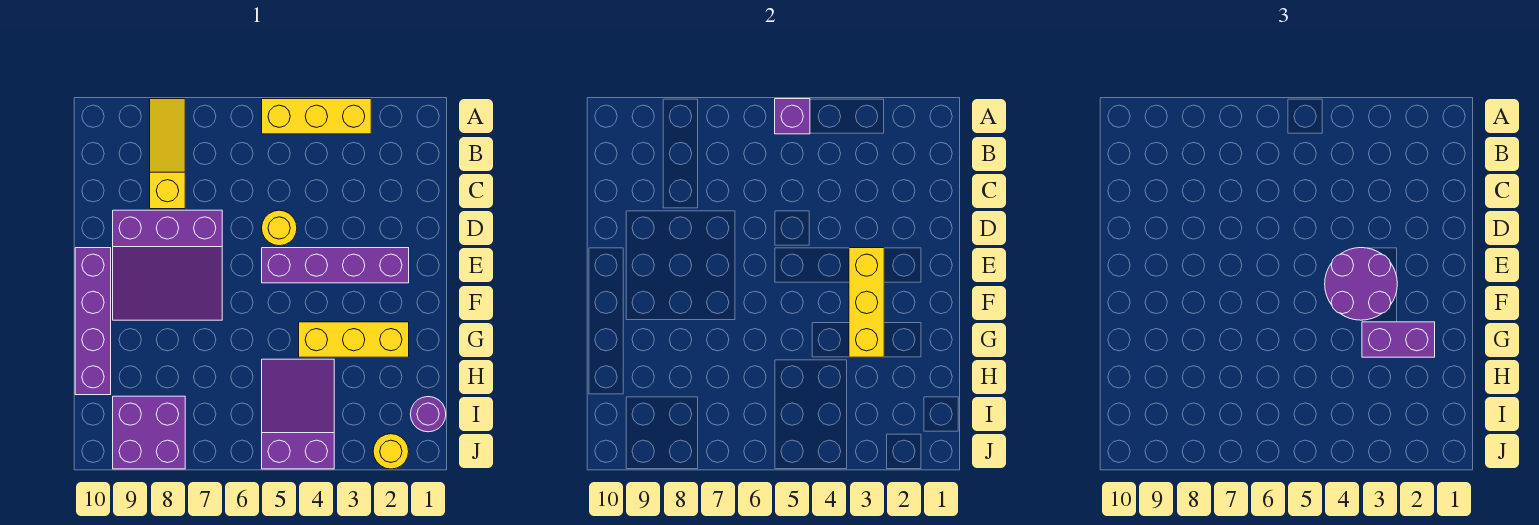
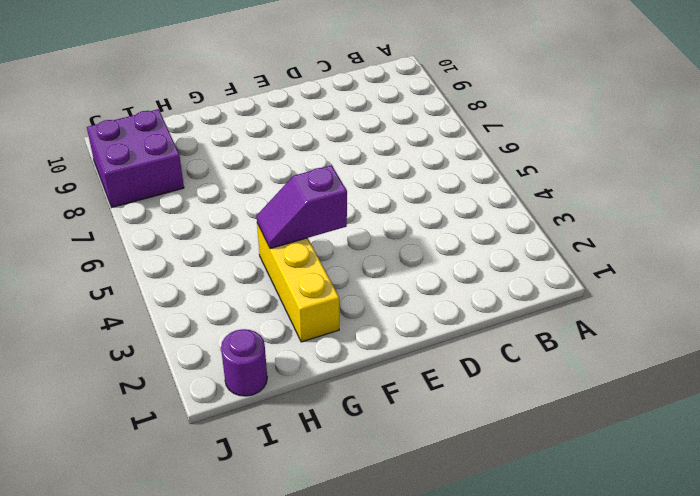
purple slope F4:G4 level 2 top F -> none
none -> yellow brick A3:A5 level 1
none -> yellow slope A8:C8 level 1 top C
none -> yellow round brick D5 level 1

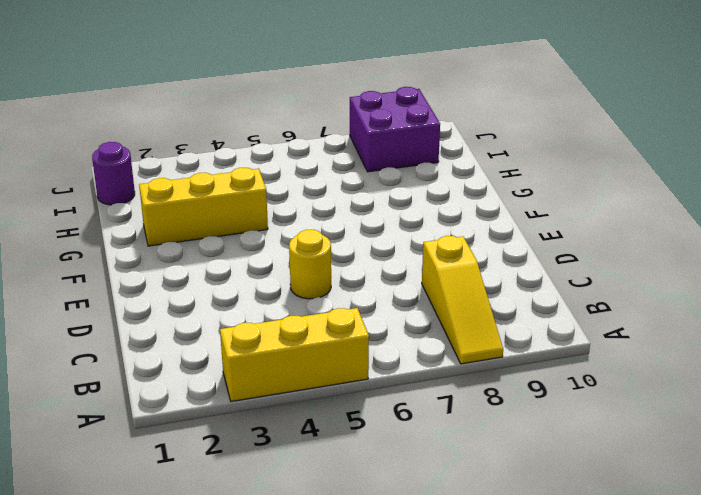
none -> purple slope D7:F9 level 1 top D
none -> purple brick E2:E5 level 1
none -> purple brick E10:H10 level 1

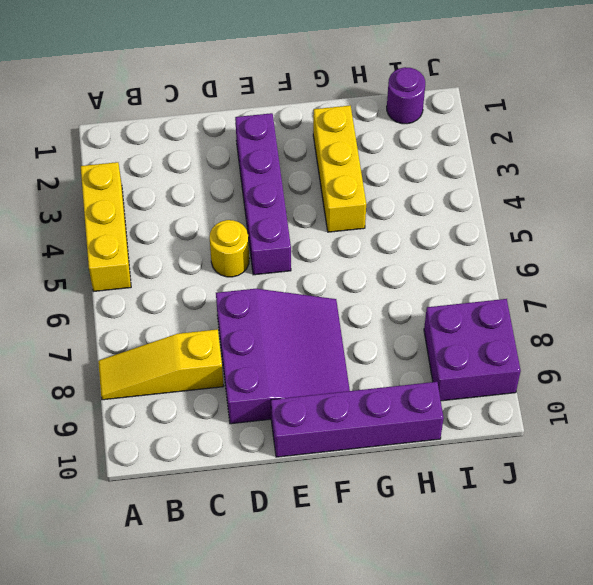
none -> purple slope H4:J5 level 1 top J
none -> yellow round brick J2 level 1
none -> purple brick A5 level 2

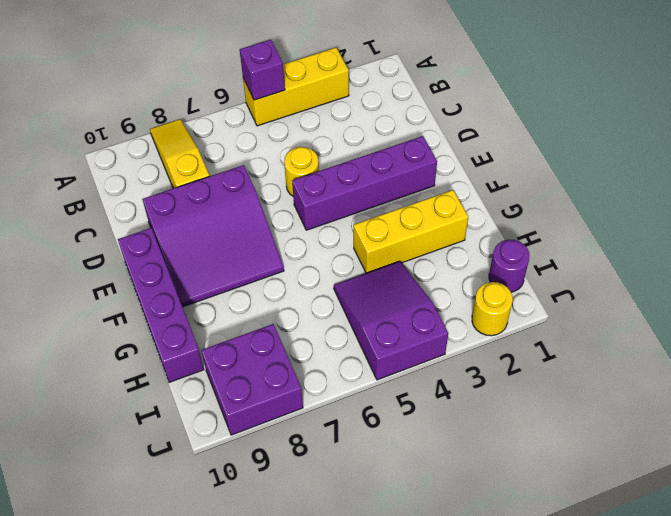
none -> yellow brick E3:G3 level 2
none -> purple round brick E3:F4 level 3
none -> purple brick G2:G3 level 3

